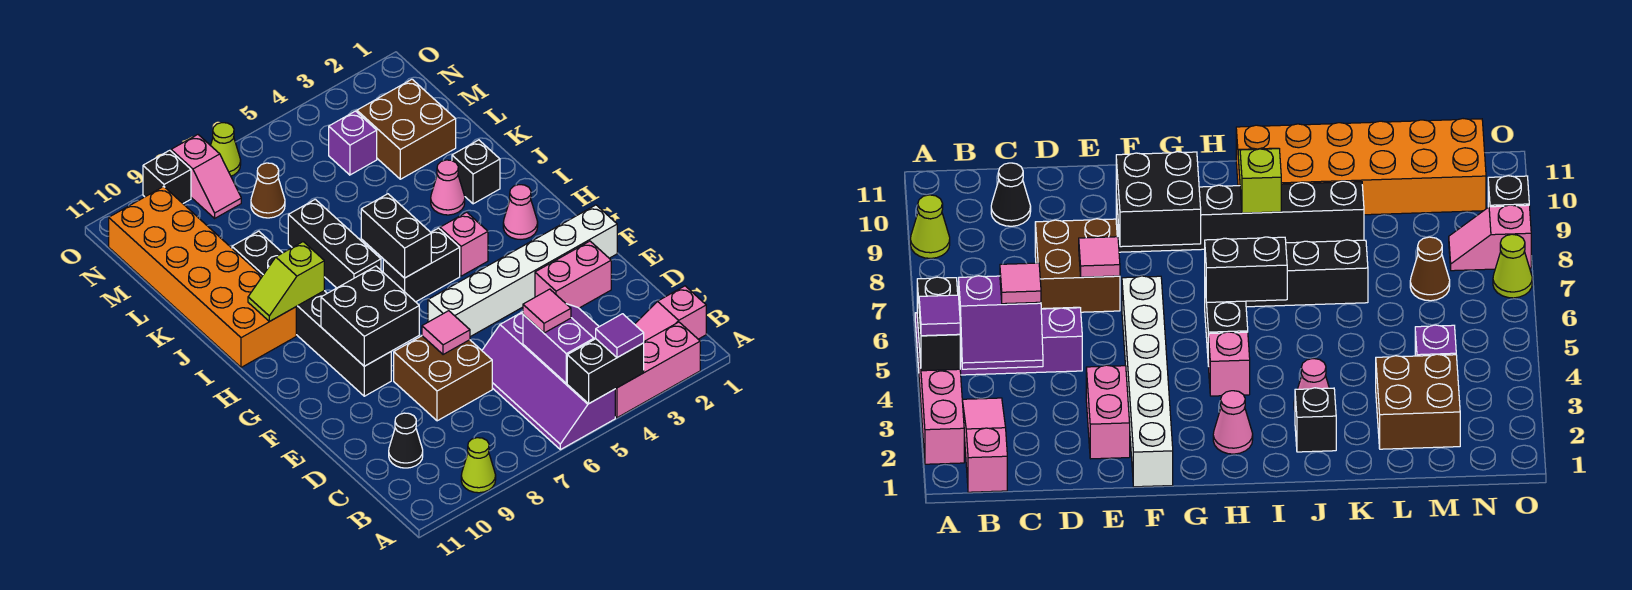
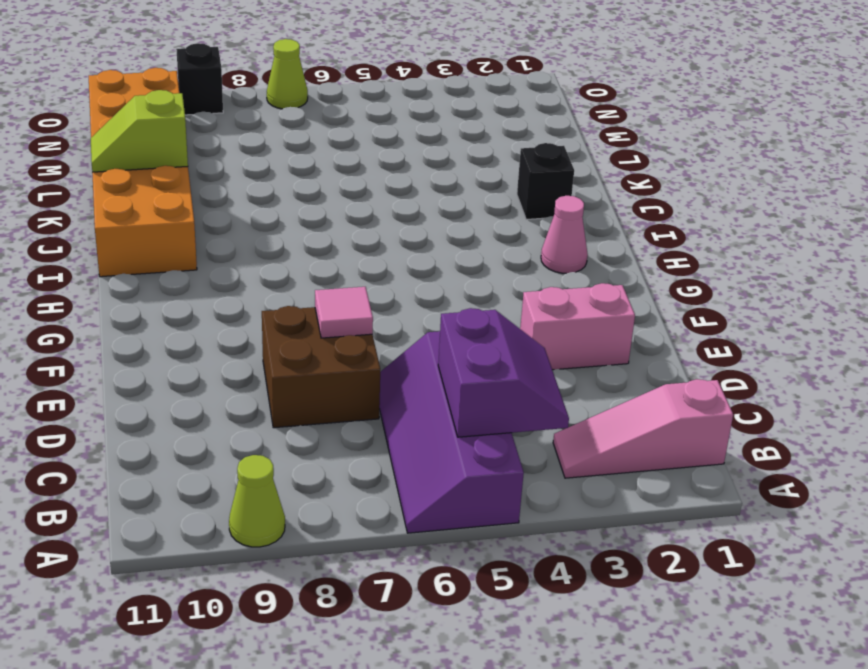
lime slope K10:K11 level 2 top 10 -> lime slope I9:I10 level 2 top 9
none -> pink brick A2:A4 level 1
none -> black cone C10 level 1
none -> white brick F1:F6 level 1
none -> black brick F9:K9 level 1

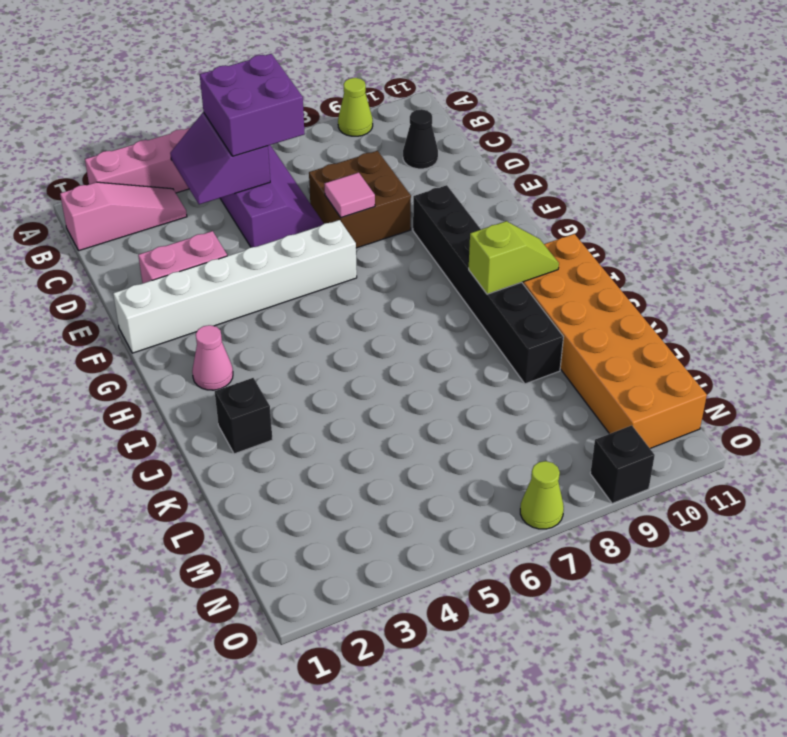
purple brick B5:C6 level 3 -> pink tile C5 level 3
none -> pink brick H4 level 1
none -> black brick H5:H6 level 1
none -> black brick I7:K7 level 1
none -> pink cone J3 level 1

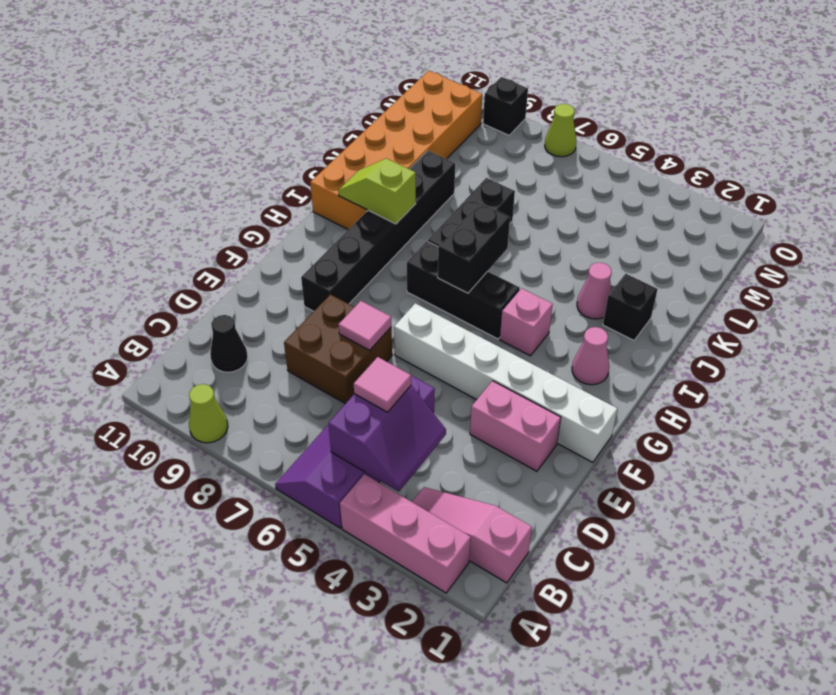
black brick H5:H7 level 1 -> black brick H5:H6 level 1
none -> brown brick L2:M3 level 1
none -> purple brick M4 level 1
none -> brown cone M7 level 1
none -> pink slope N8:O8 level 1 top O

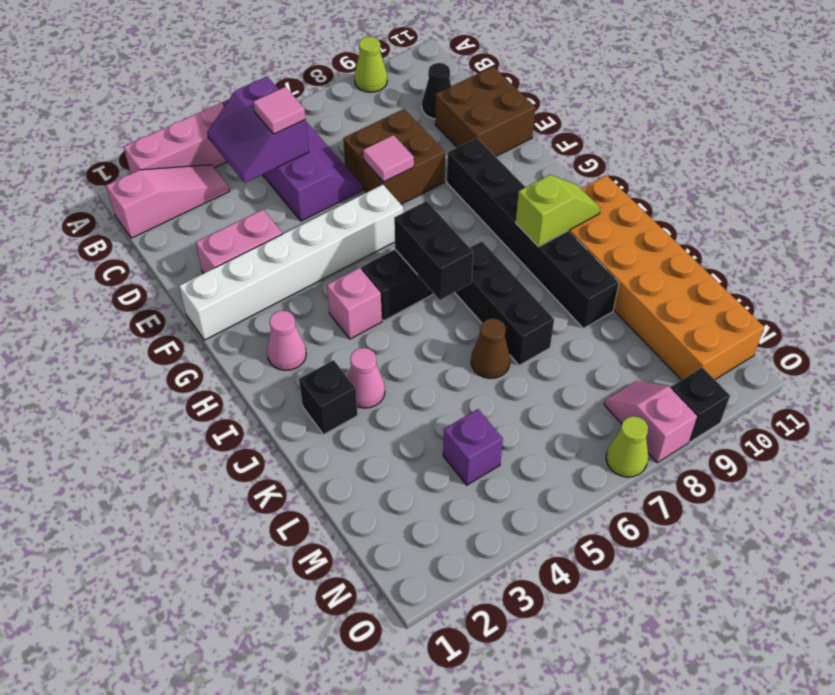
brown brick D10:E11 level 1 -> brown brick L2:M3 level 1
brown cone K6 level 1 -> brown cone M7 level 1
none -> black brick A4:A5 level 2
none -> black brick F8:G9 level 2
none -> purple tile A4 level 3

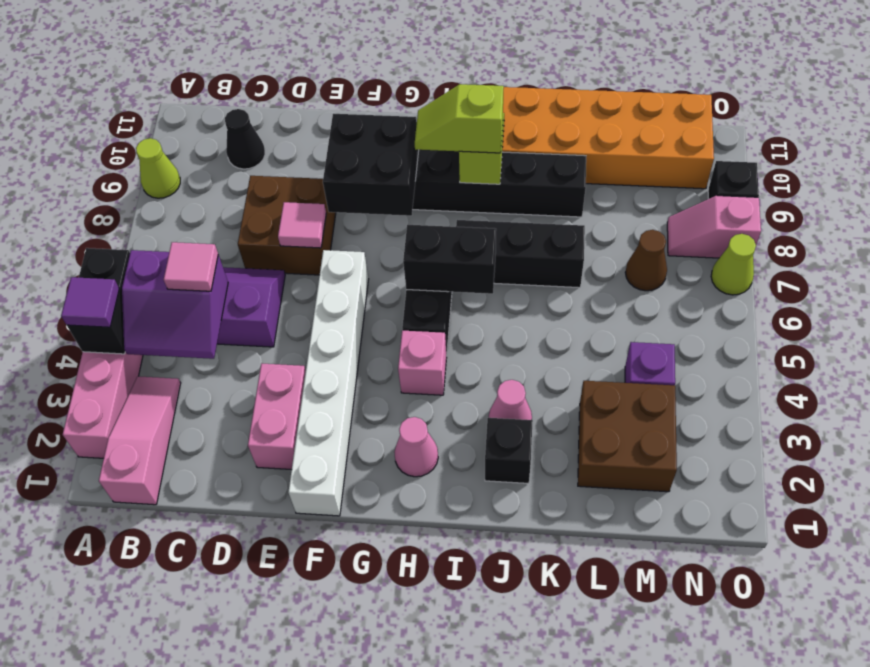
lime slope H9:I9 level 3 top I -> none

